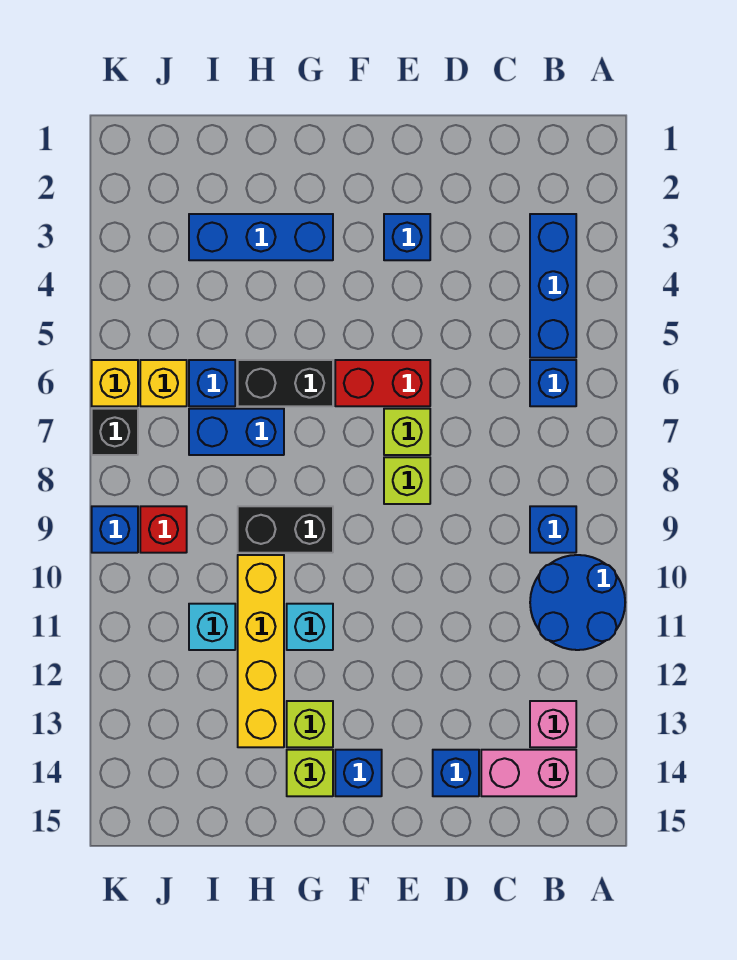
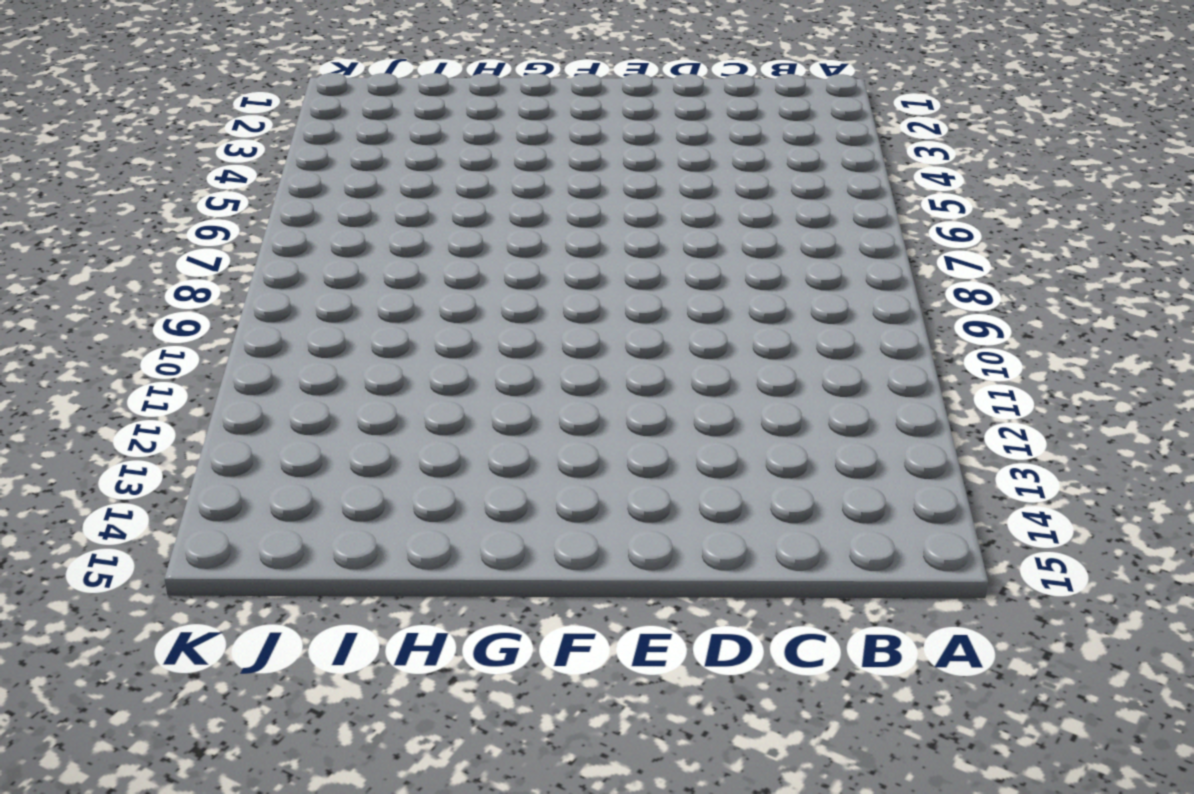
none -> blue round brick A10:B11 level 1
none -> blue brick B3:B5 level 1
none -> blue brick B6 level 1

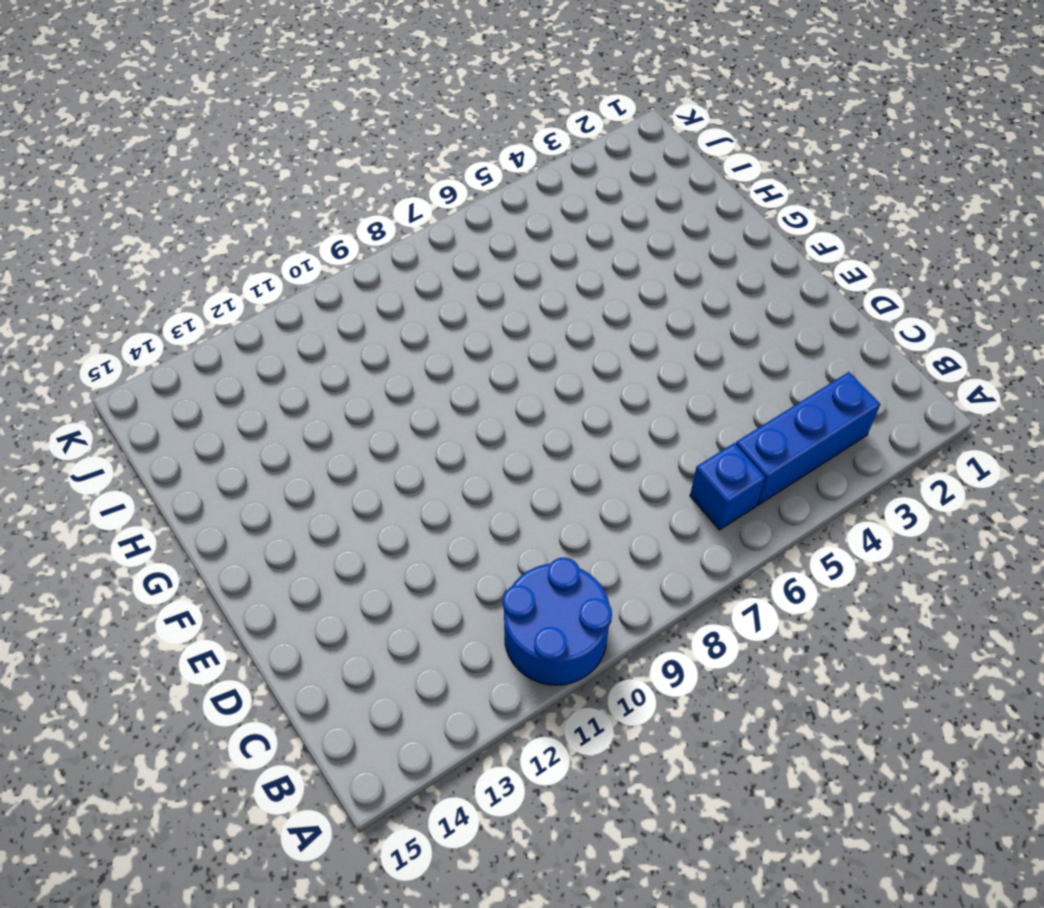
none -> blue brick B9 level 1
none -> pink brick B13 level 1
none -> pink brick B14:C14 level 1

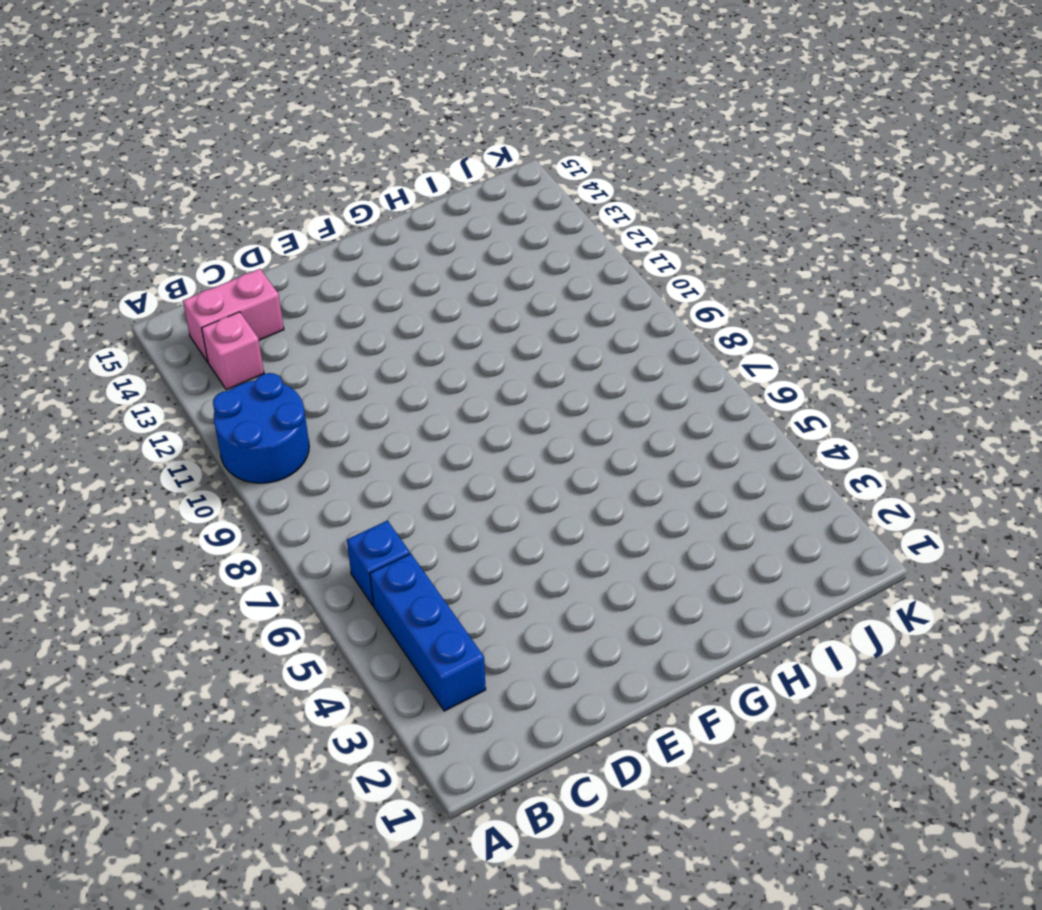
none -> blue brick B9 level 1
none -> blue brick D14 level 1
none -> blue brick E3 level 1

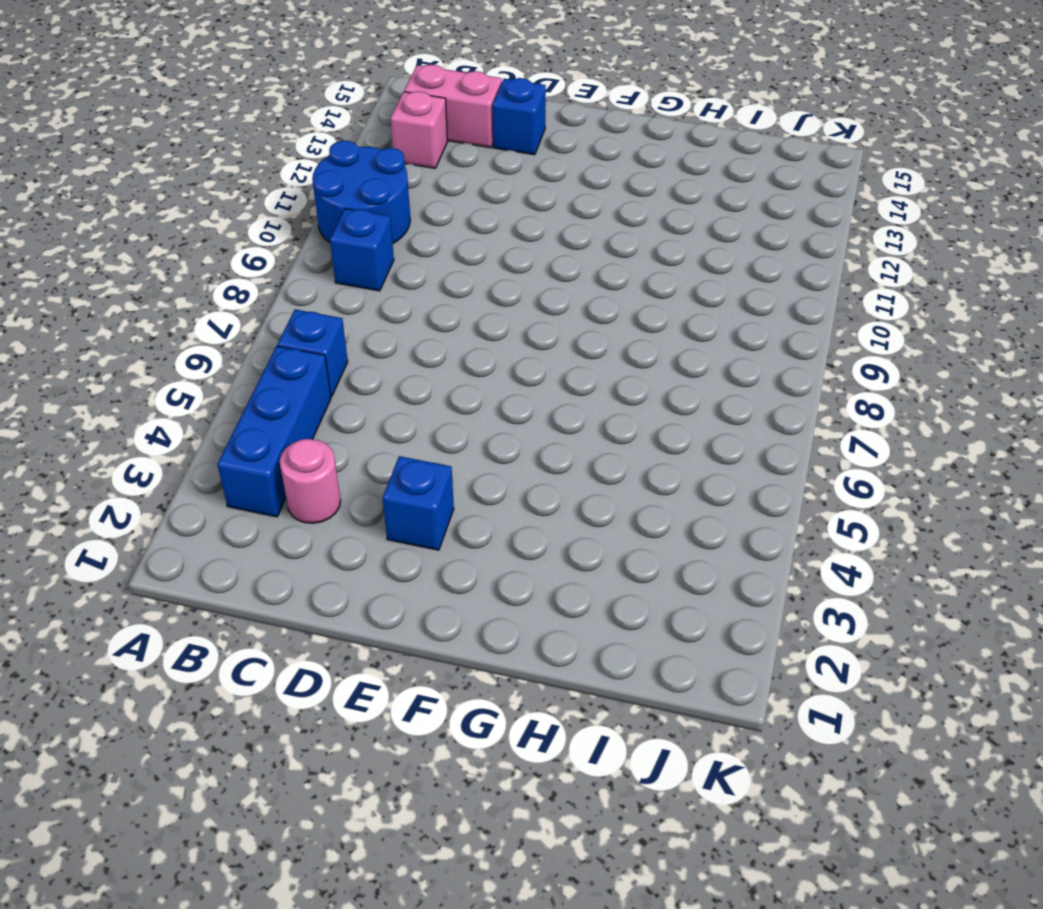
pink round brick C3 level 1 -> none
none -> red brick E6:F6 level 1
none -> lime brick E7 level 1
none -> lime brick E8 level 1

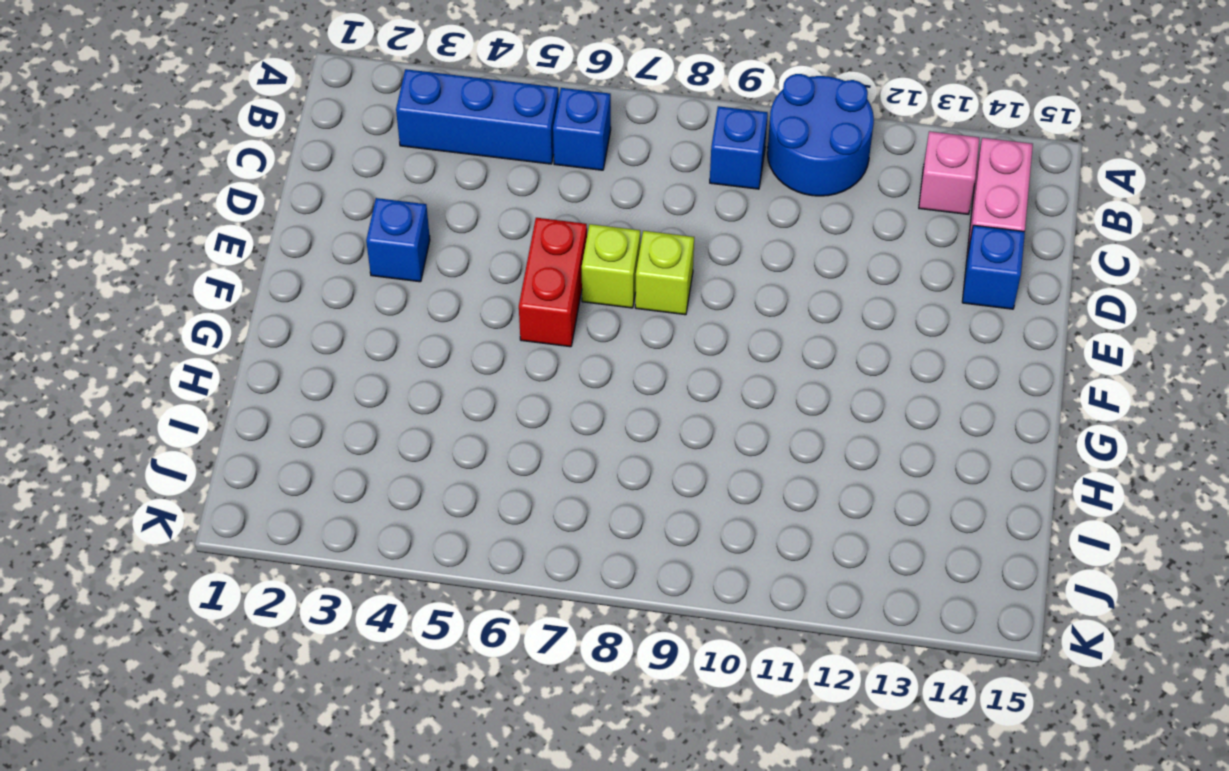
none -> blue brick F14 level 1
none -> blue brick G3:I3 level 1
none -> black brick G6:H6 level 1

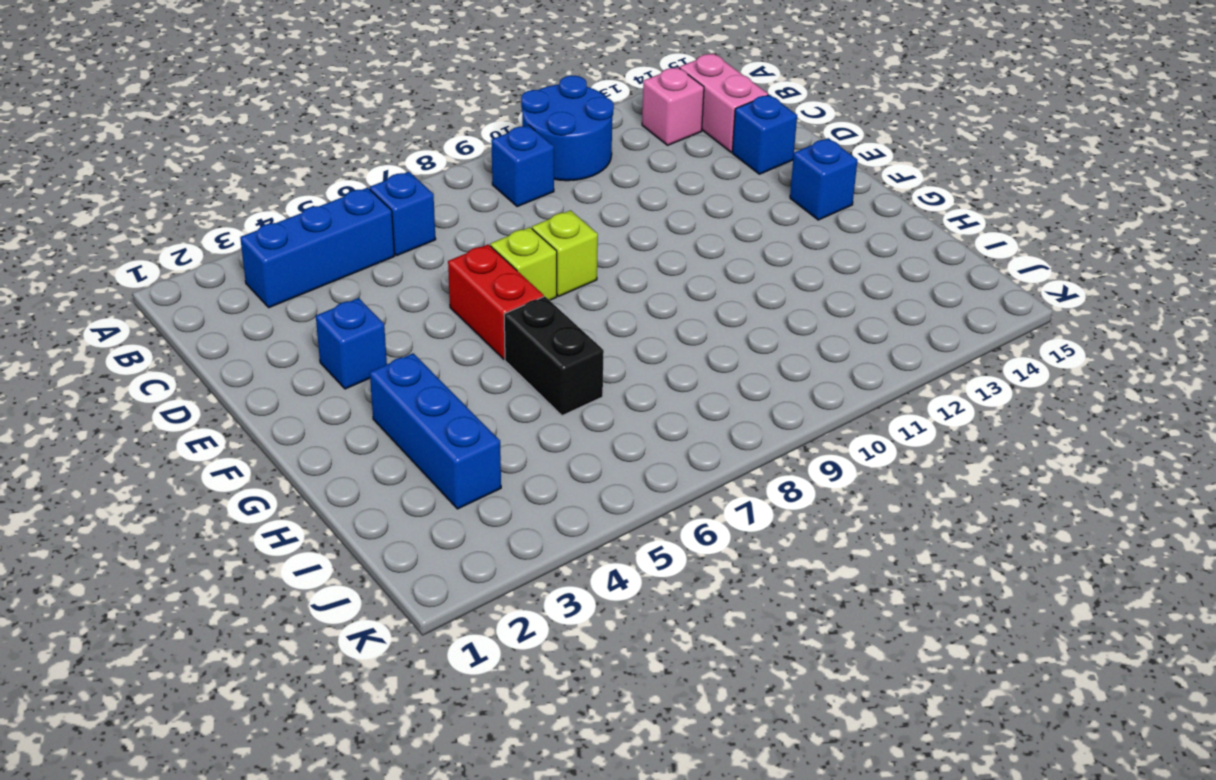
none -> black brick G9:H9 level 1
none -> cyan brick G11 level 1
none -> lime brick G13 level 1

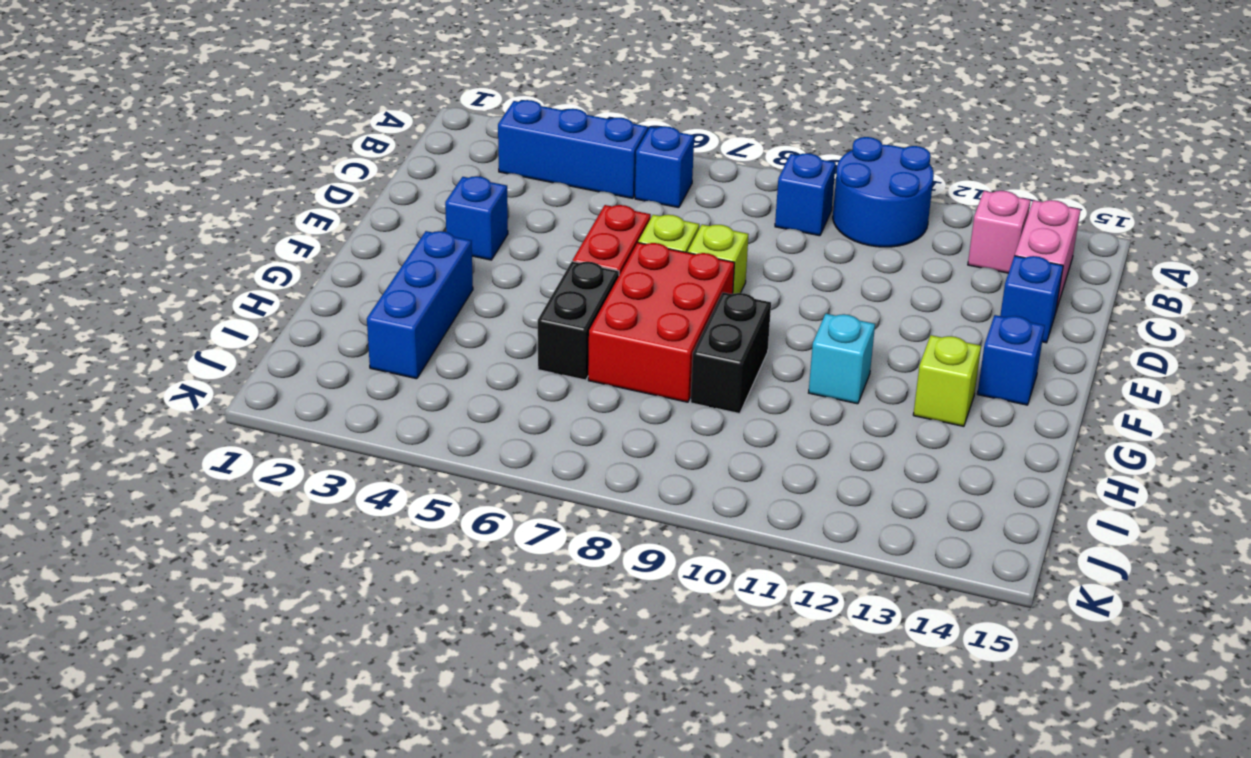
red brick F7:H8 level 1 -> blue brick H7:I7 level 1
none -> lime brick G14 level 1
none -> yellow brick H10:H13 level 1
none -> blue brick I6 level 1

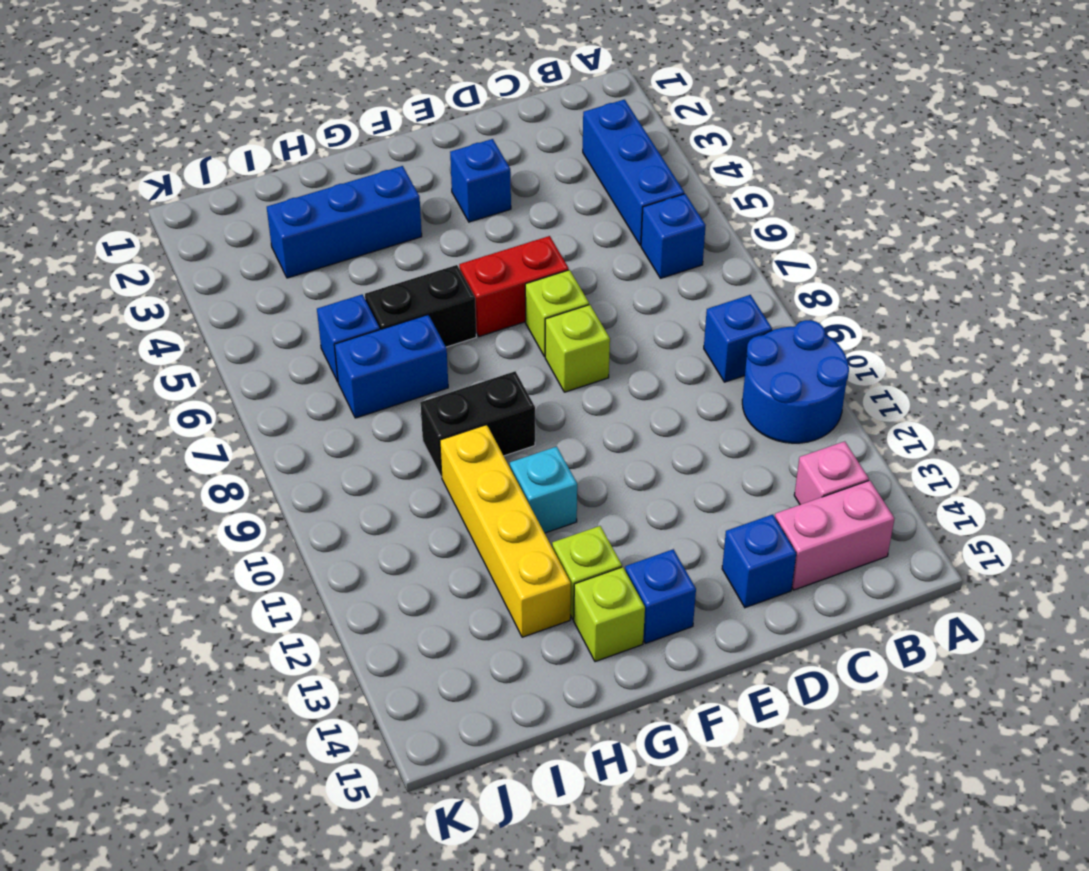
none -> cyan brick I11 level 1
none -> yellow brick J6 level 1
none -> red brick J9 level 1

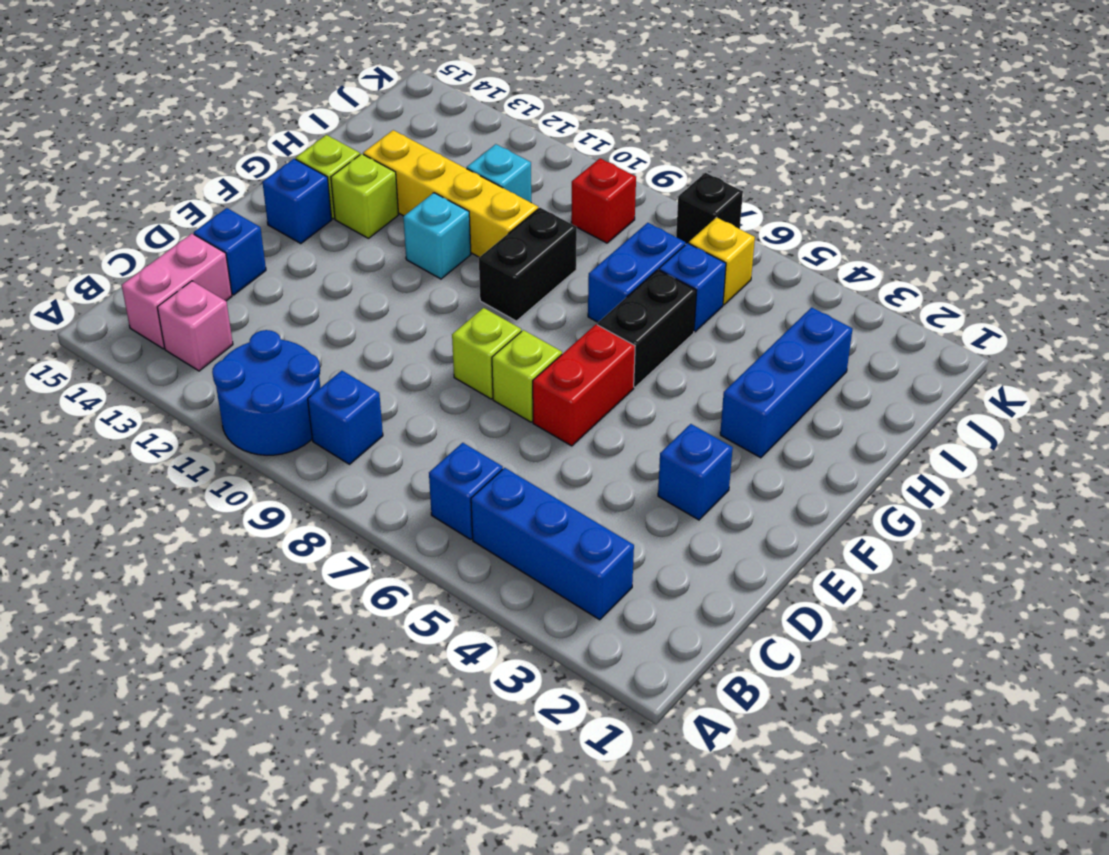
none -> yellow brick K6 level 1
none -> blue brick K9 level 1

